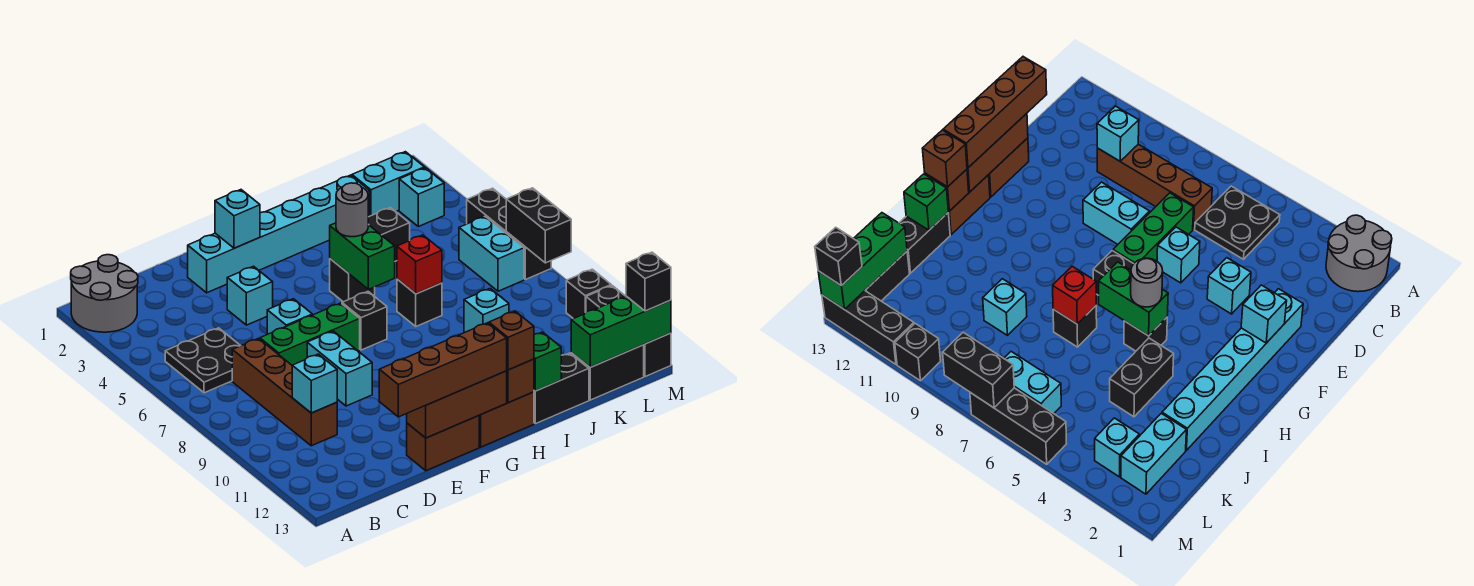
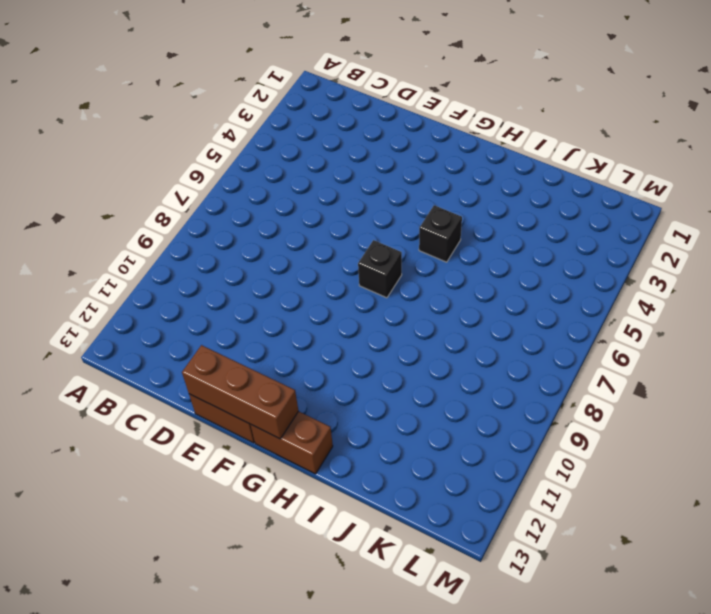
none -> grey round brick A1:B2 level 1
none -> black plate B5:C6 level 1
none -> brown brick C7:C10 level 1
none -> green brick D7:F7 level 1

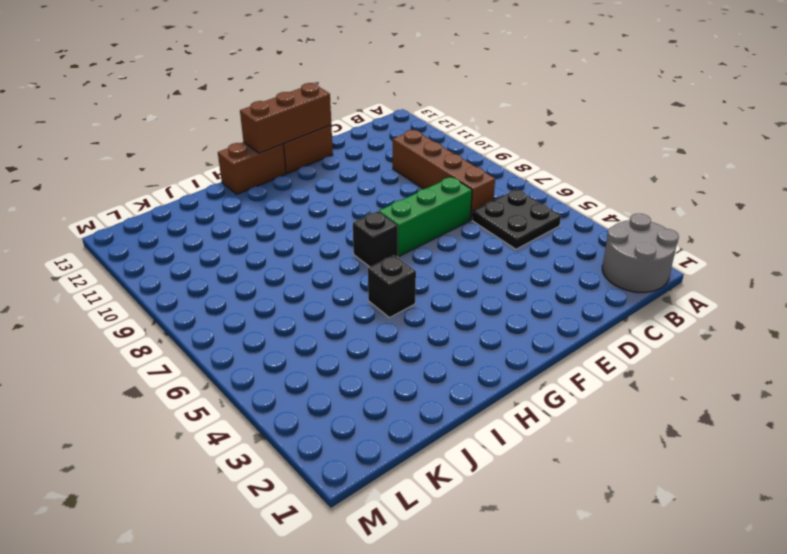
none -> cyan brick E2:J2 level 1
none -> cyan brick E4 level 1
none -> cyan brick E6 level 1
none -> cyan brick E8:E9 level 1

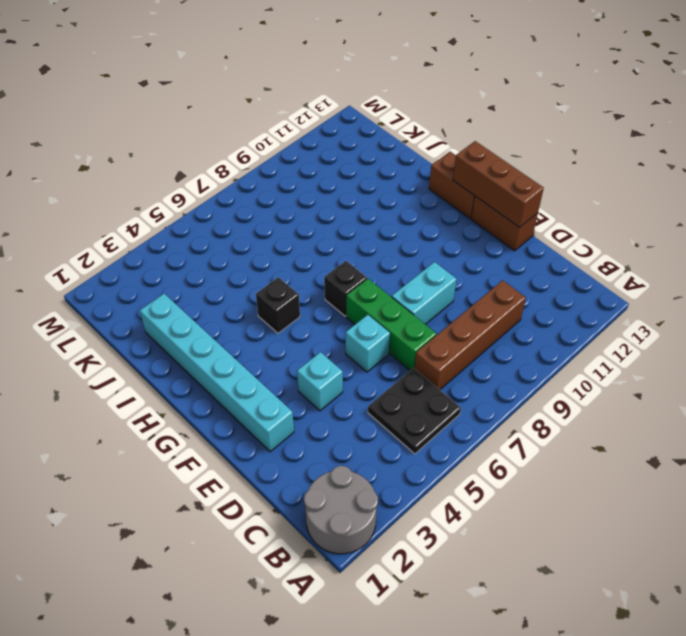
none -> black brick I4:J4 level 1
none -> black brick I7 level 1
none -> black brick I13:J13 level 1
none -> cyan brick J9 level 1

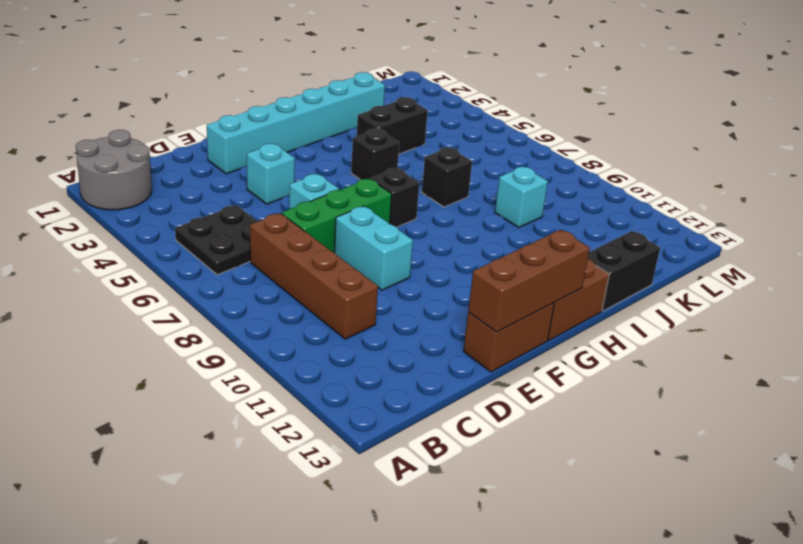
none -> cyan brick K2:L2 level 1
none -> black brick K13:L13 level 1
none -> cyan brick L3 level 1
none -> cyan brick L6:L7 level 1

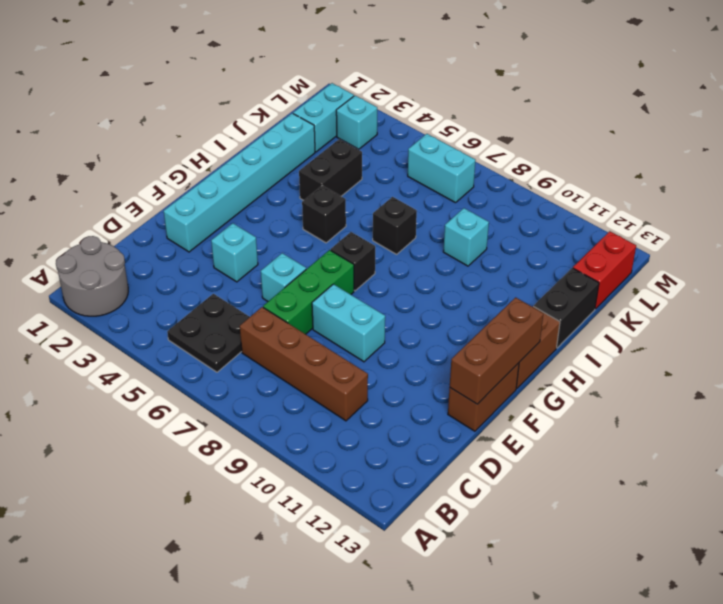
red brick K13:L13 level 1 -> black brick K13:L13 level 1
none -> black brick M5:M7 level 1
none -> black brick M10 level 1
none -> black brick M11:M13 level 1
none -> cyan brick C10 level 2

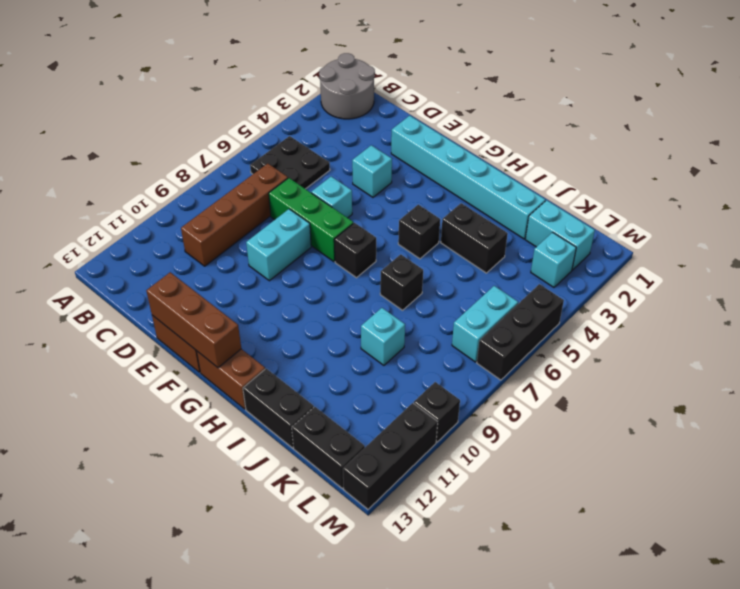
none -> cyan brick C10 level 2
none -> cyan brick F2 level 2
none -> green brick H5:H6 level 2
none -> brown brick H13 level 2

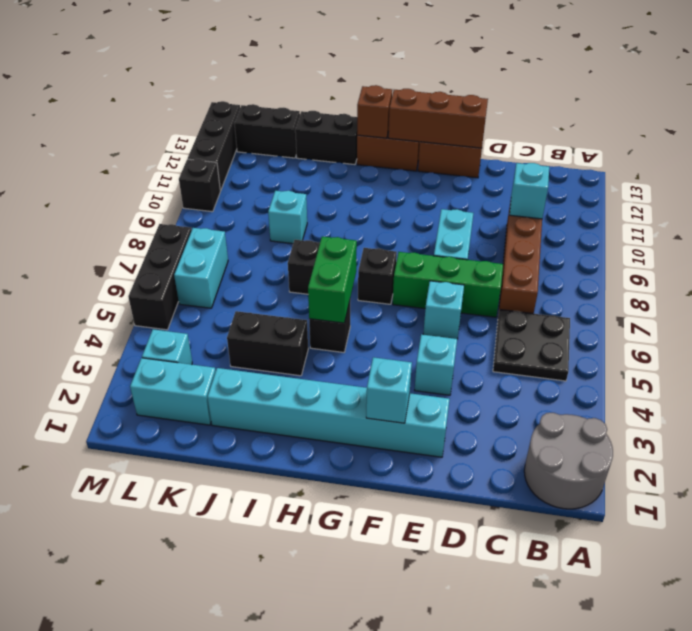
none -> red brick I7 level 2
none -> green brick I13 level 2
none -> green brick K13:M13 level 2
none -> black brick M7:M8 level 2

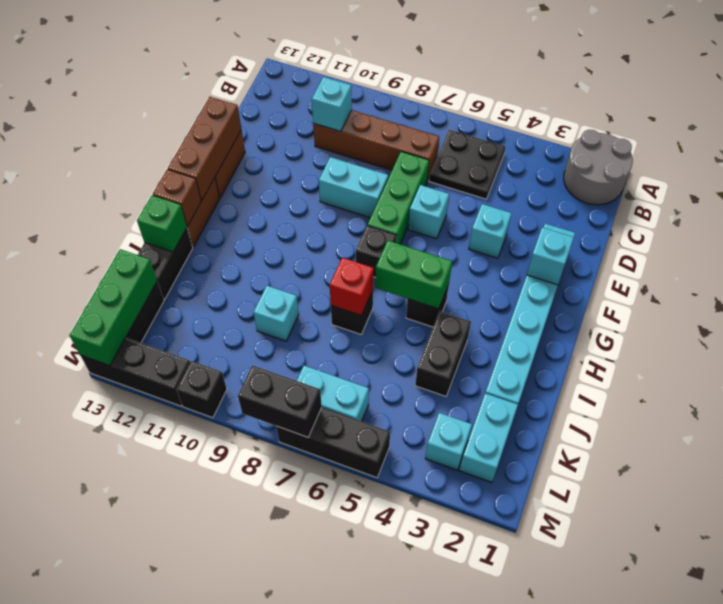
none -> brown brick D13:G13 level 3
none -> grey round brick H5 level 3
none -> brown brick H13 level 3
none -> black brick M13 level 3

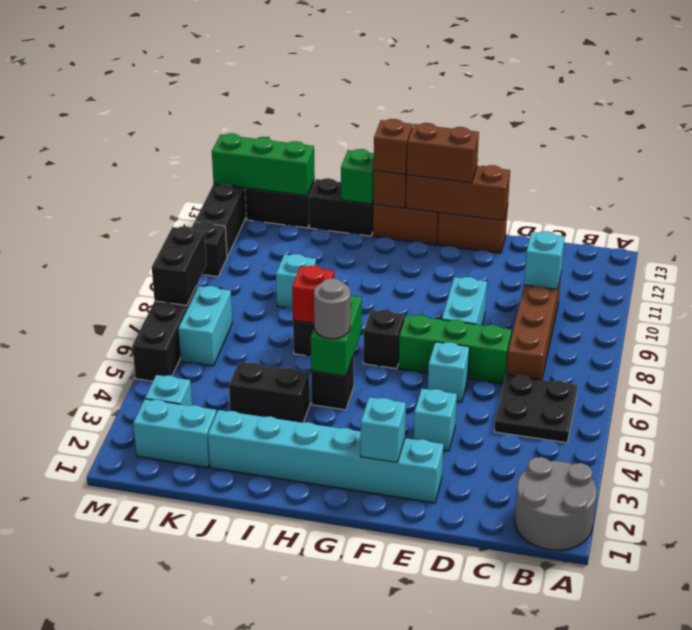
brown brick F13:G13 level 3 -> brown brick D13:G13 level 3
none -> black brick M13 level 3

